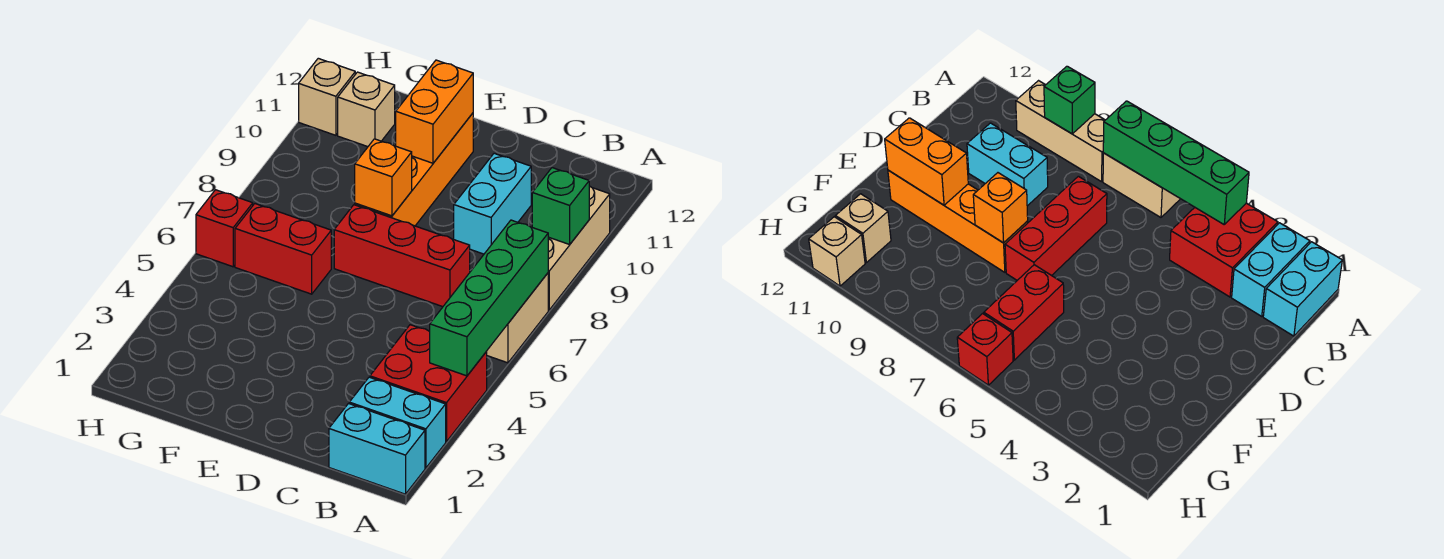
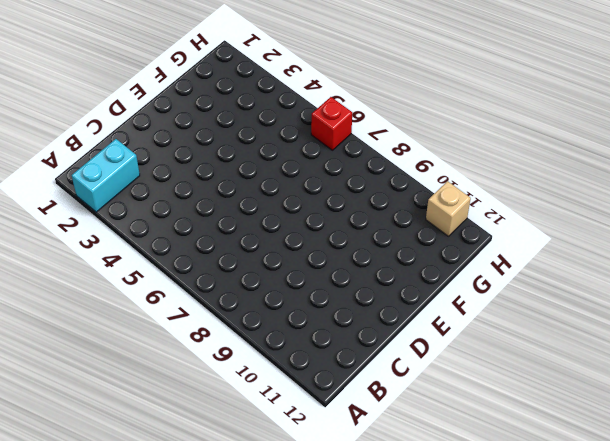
none -> cyan brick A1:B1 level 1
none -> red brick A3:B4 level 1
none -> tan brick A6:A7 level 1

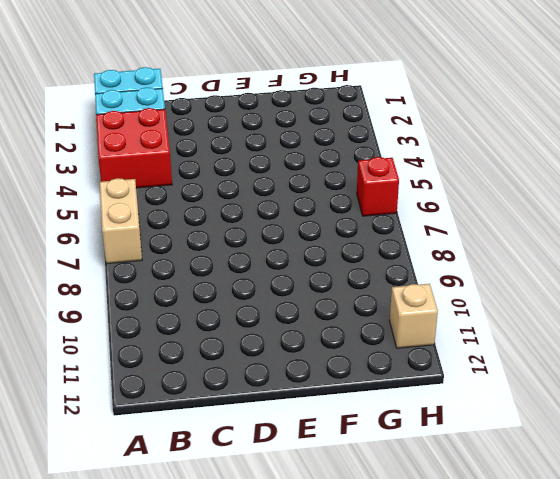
none -> tan brick A8:A10 level 1
none -> red brick C7:E7 level 1
none -> cyan brick C9:C10 level 1

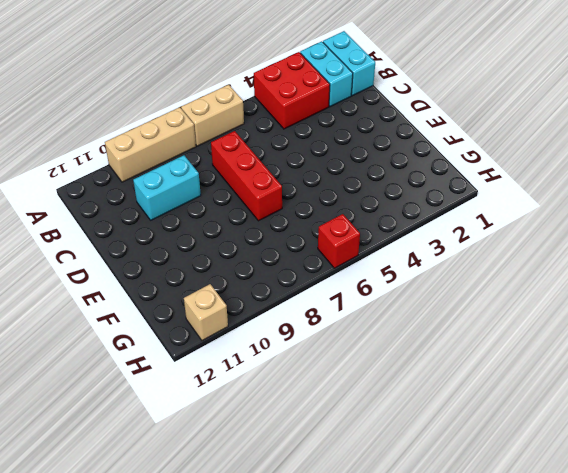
none -> orange brick E8:E11 level 1
none -> red brick F6:G6 level 1
none -> tan brick G11 level 1

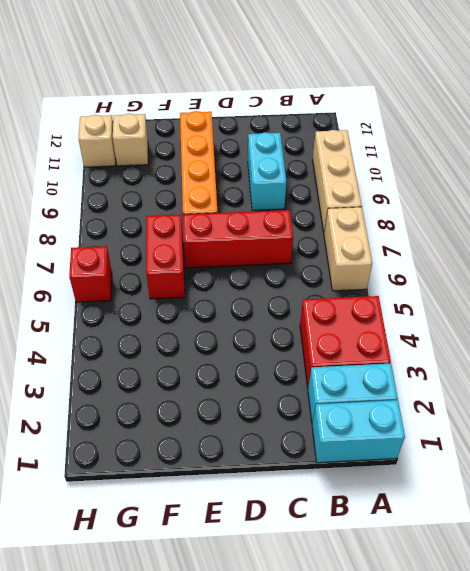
red brick F6:F7 level 1 -> red brick F6:G6 level 1
none -> green brick A4:A7 level 2
none -> green brick A9 level 2
none -> orange brick E8 level 2

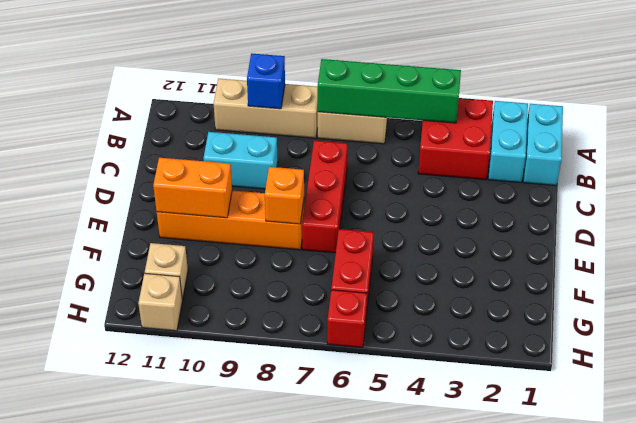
blue brick A9 level 2 -> green brick A9 level 2

